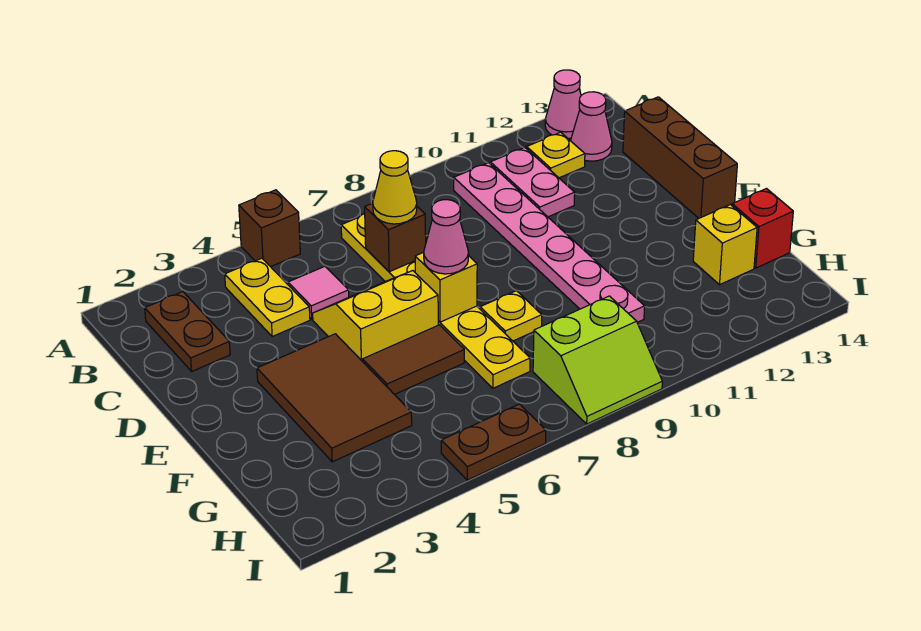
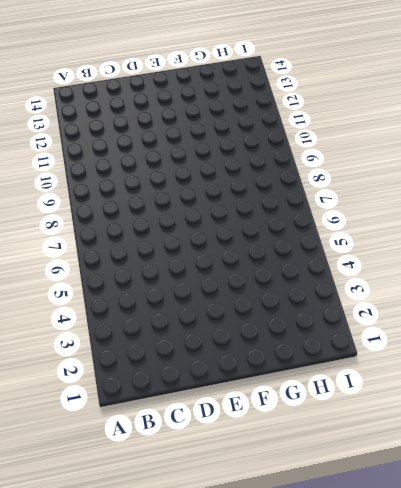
none -> brown brick A5 level 1
none -> pink cone A13 level 1
none -> brown plate B2:C2 level 1

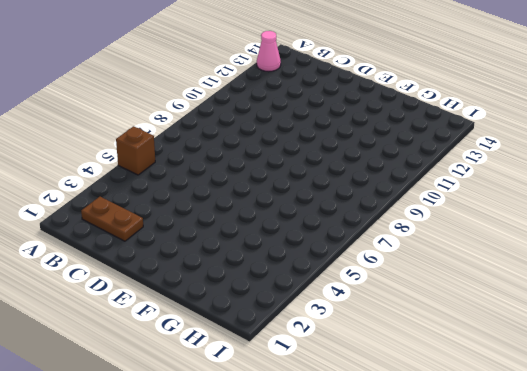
none -> yellow plate B4:C4 level 1
none -> yellow plate B7:G7 level 1
none -> pink plate B10:G10 level 1

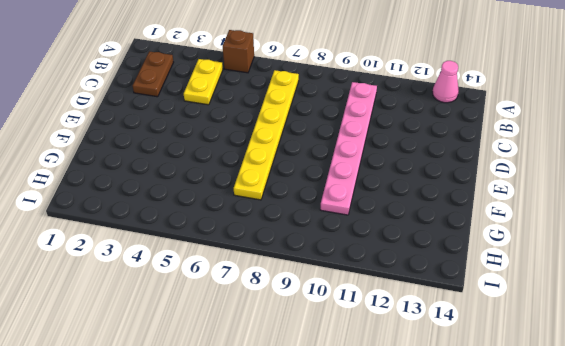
none -> pink plate B11:C11 level 1
none -> yellow plate B12 level 1
none -> pink cone B13 level 1

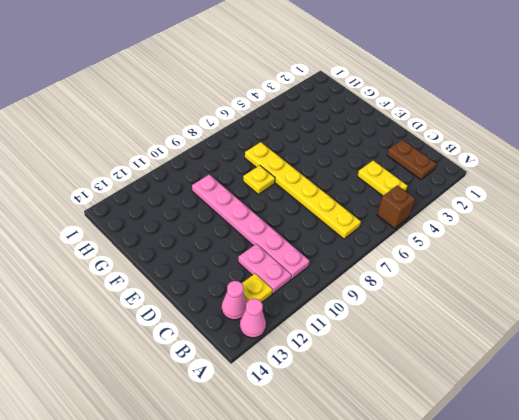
none -> pink tile C5 level 1
none -> brown brick C14:E14 level 1
none -> yellow slope D5:E6 level 1 top E

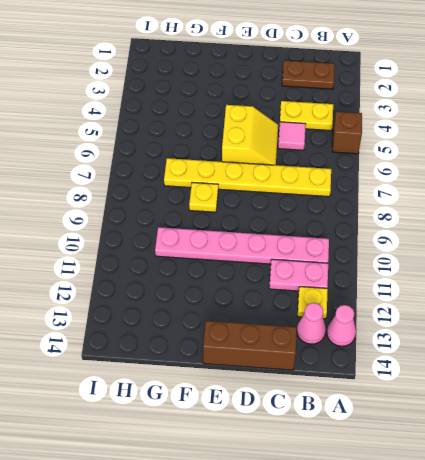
none -> brown tile E3:G4 level 1
none -> brown tile F5:F6 level 1
none -> yellow brick G13 level 1

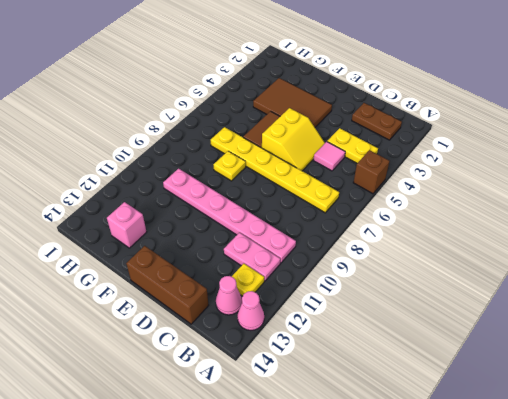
pink brick G13 level 1 -> yellow brick G13 level 1
none -> red brick G14 level 1
none -> lime slope H8:I9 level 1 top H
none -> brown plate I5:I6 level 1

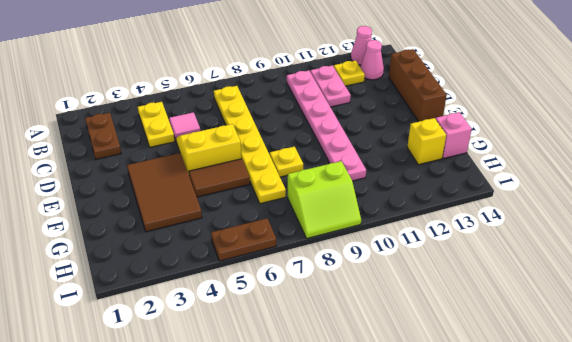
pink brick G14 level 1 -> red brick G14 level 1
none -> brown brick A5 level 1
none -> brown brick C7 level 2
none -> yellow brick E7 level 2

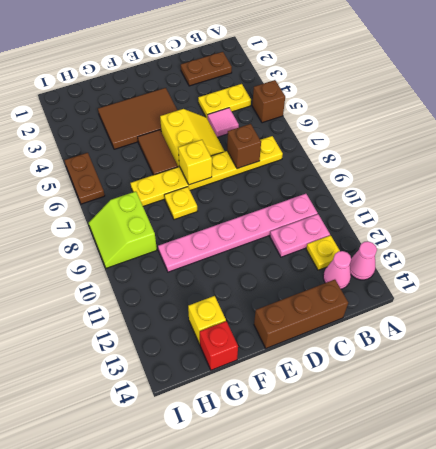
none -> yellow cone C7 level 3
none -> pink cone E7 level 3

